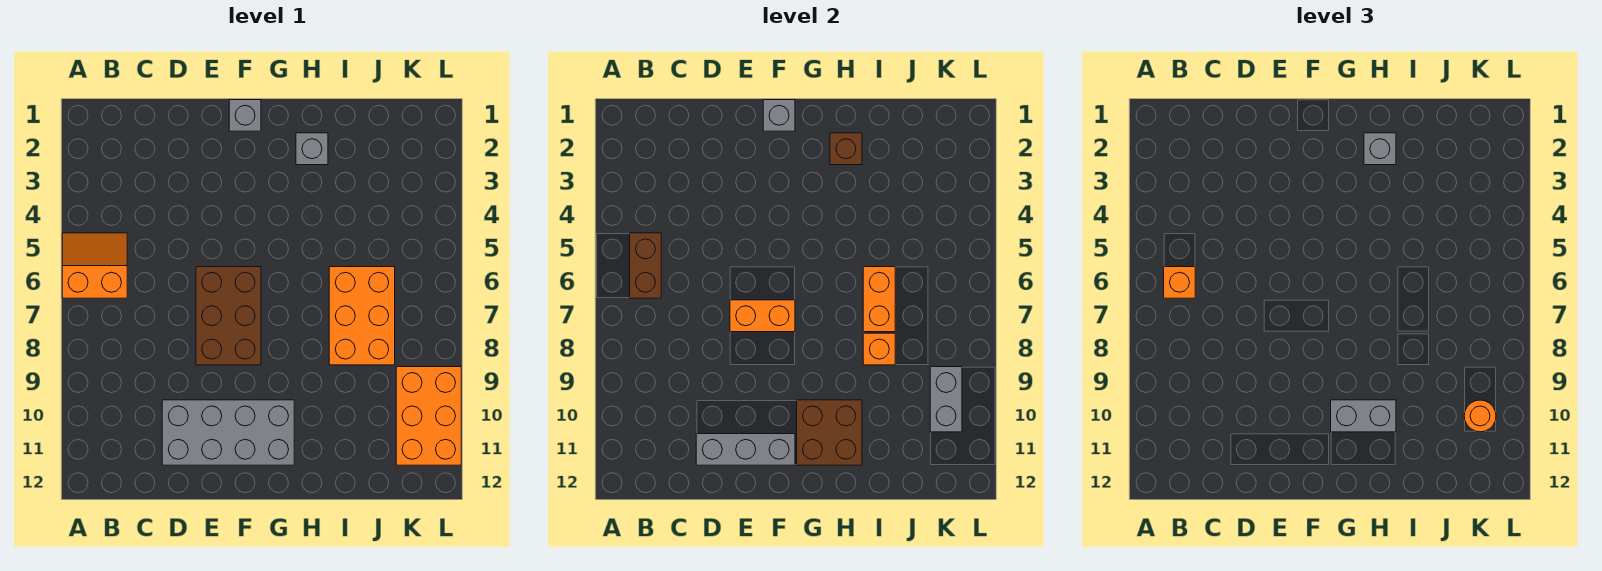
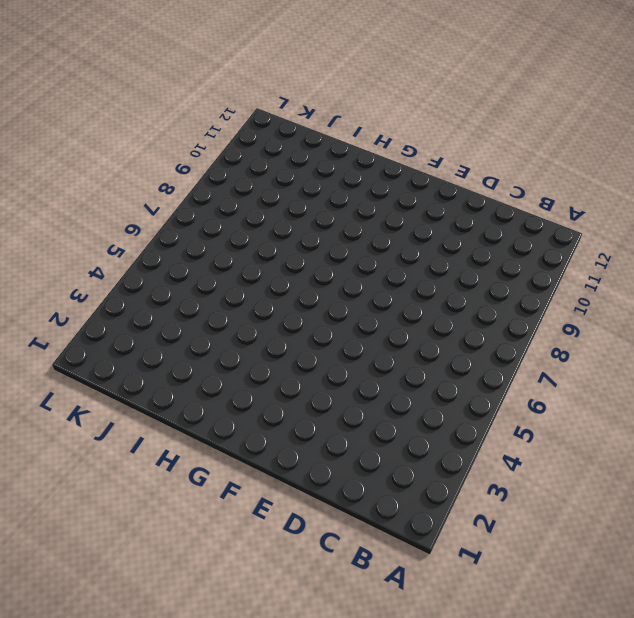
none -> orange slope A5:B6 level 1 top 6
none -> grey brick D10:G11 level 1
none -> brown brick E6:F8 level 1

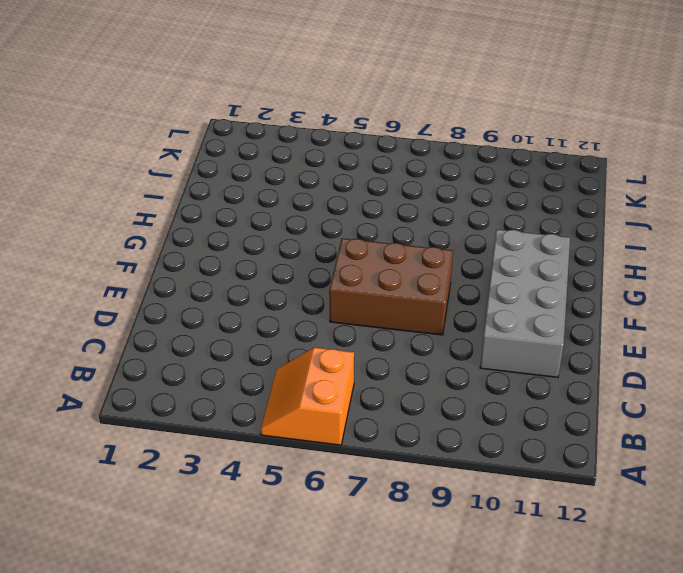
none -> grey brick F1 level 1
none -> grey brick H2 level 1
none -> orange brick I6:J8 level 1

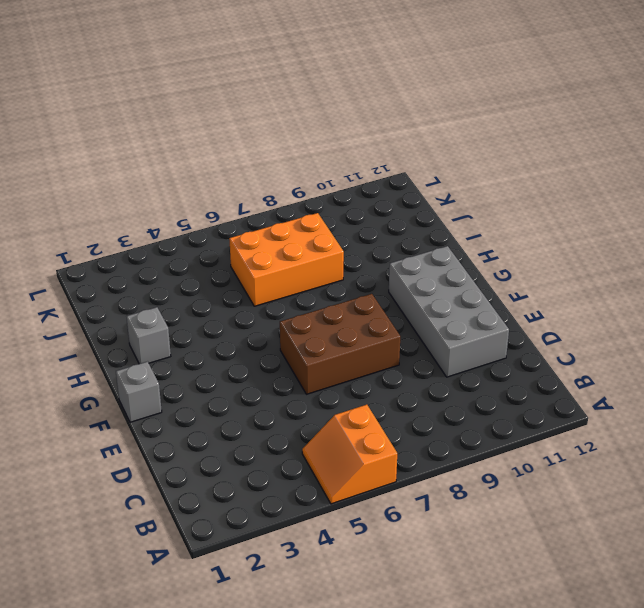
none -> orange brick K9:L11 level 1
none -> brown brick B5:B6 level 2
none -> grey brick D11:F11 level 2

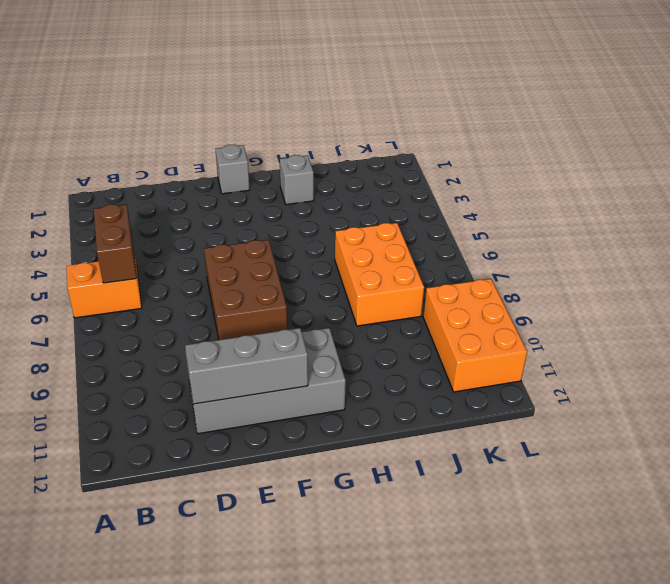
none -> orange brick E7:F7 level 2
none -> grey brick F1 level 2
none -> brown brick G10:H11 level 2

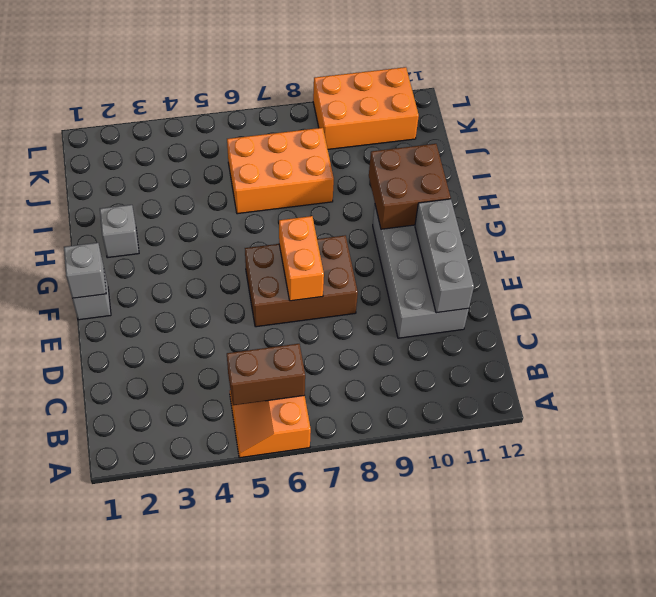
none -> brown brick H2 level 2
none -> orange brick I6:I7 level 2
none -> orange brick I8 level 2

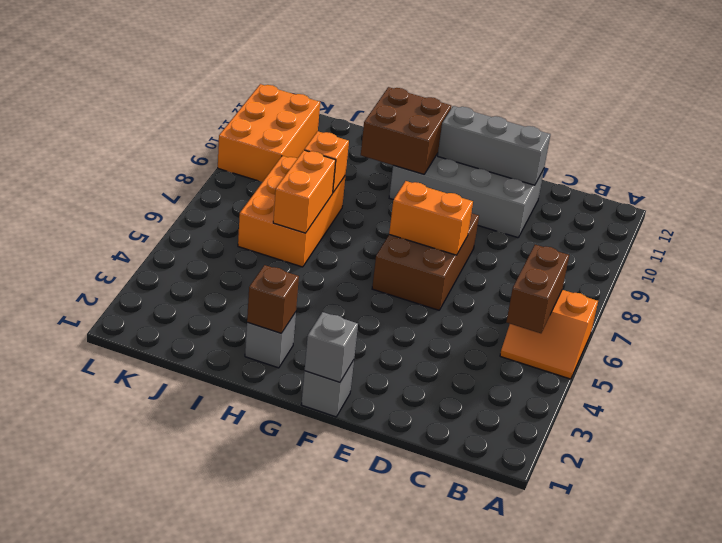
none -> grey brick K9:K10 level 2
none -> orange brick B6 level 3
none -> grey brick G10:H10 level 3

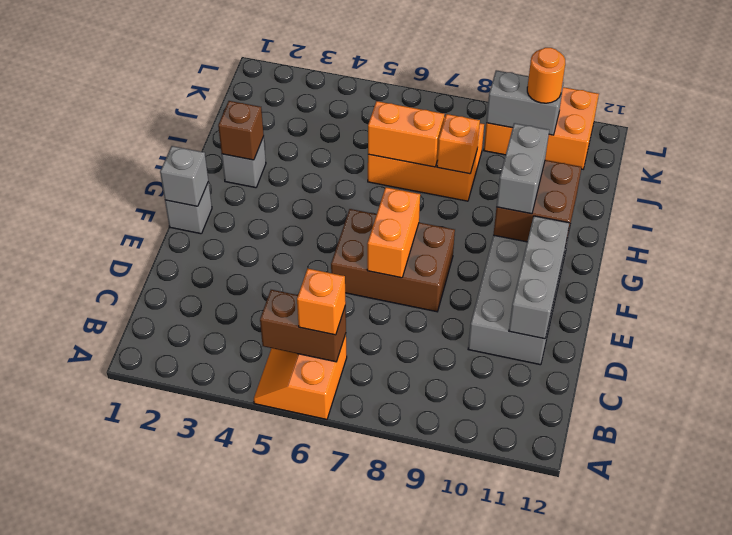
none -> grey brick H2 level 3

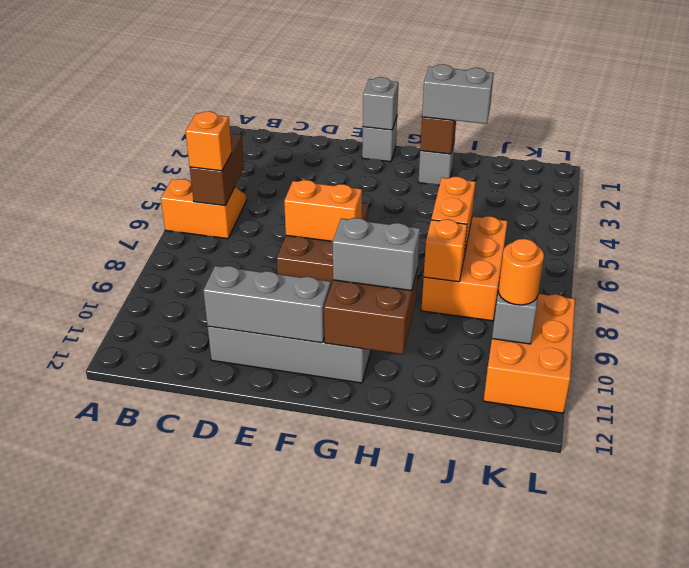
grey brick H2:I2 level 3 -> grey brick H2 level 3

